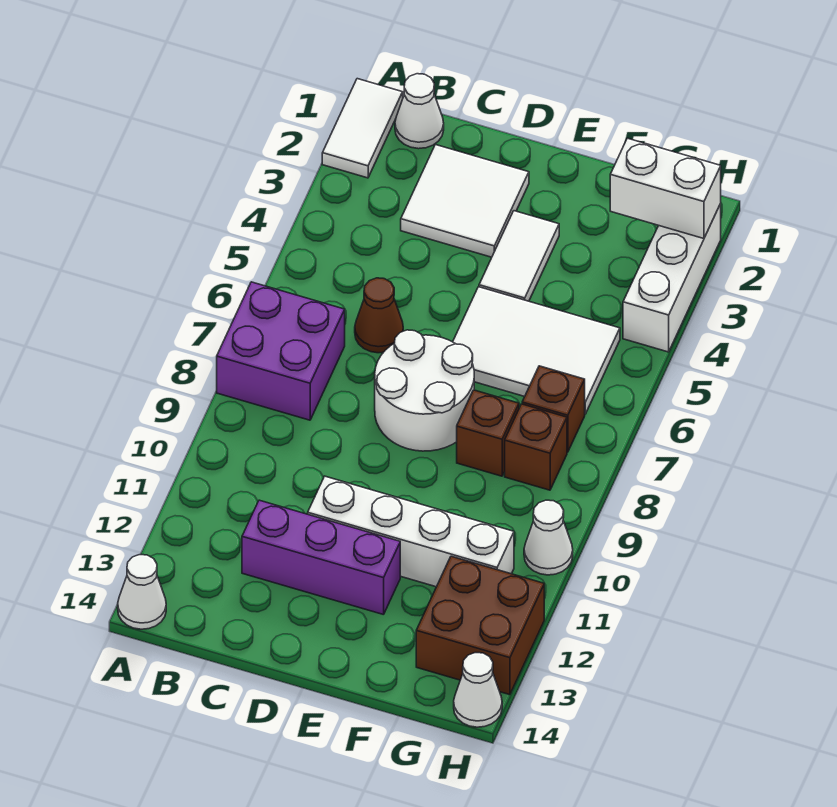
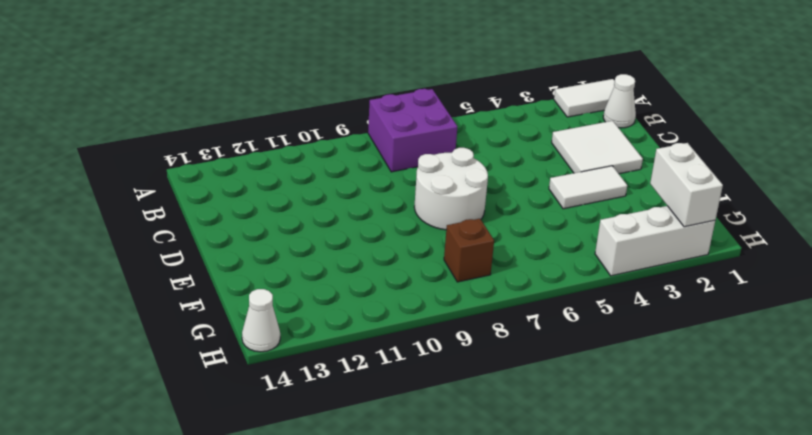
none -> white cone A14 level 1
none -> brown cone C6 level 1
none -> purple brick C12:E12 level 1

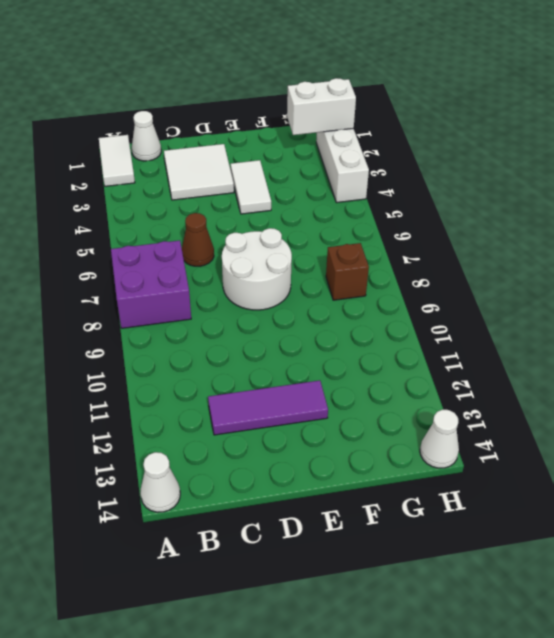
purple tile C12:E12 level 1 -> purple brick C12:E12 level 1
none -> white brick D11:G11 level 1
none -> white tile E5:G6 level 1
none -> brown brick F8 level 1

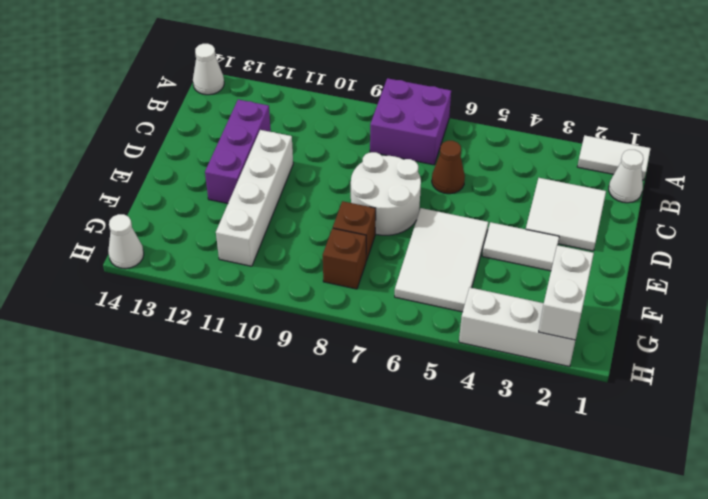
none -> brown brick G7 level 1
none -> brown brick G12:H13 level 1
none -> white cone H10 level 1

